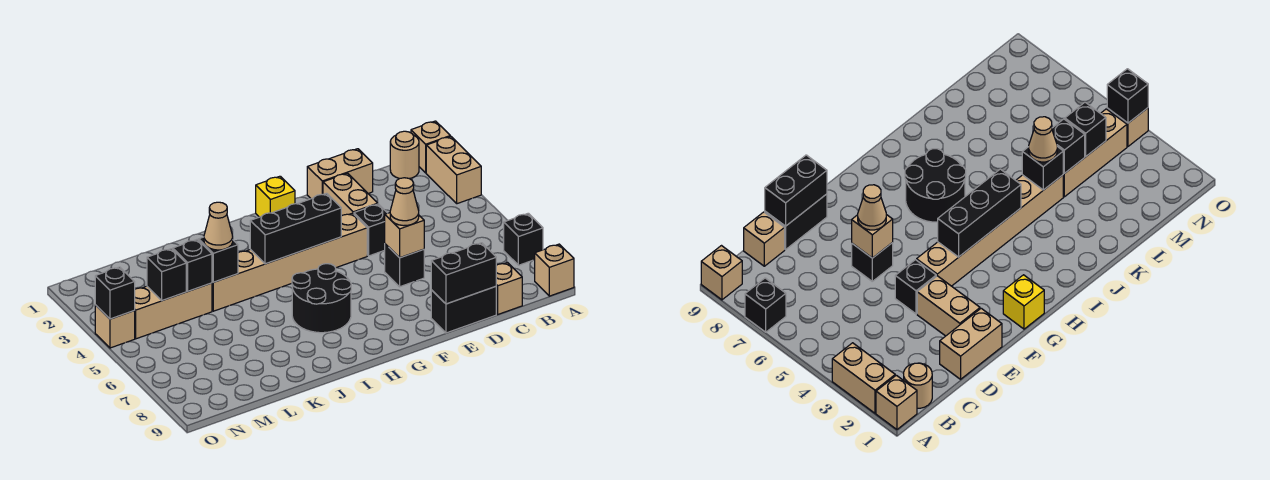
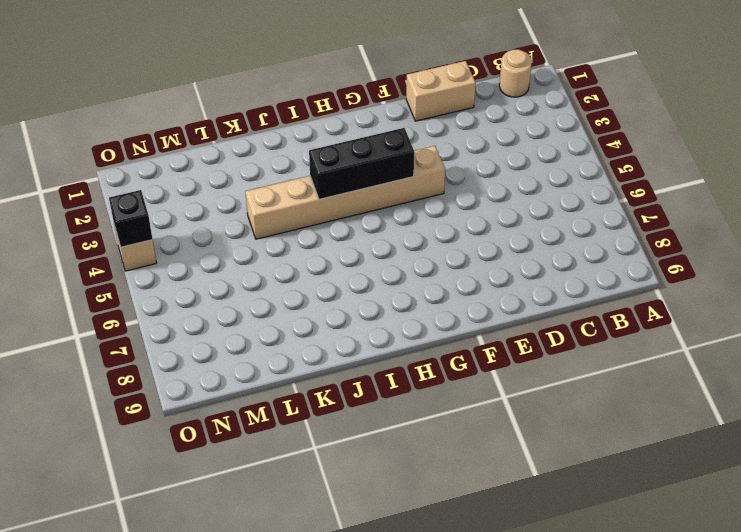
none -> tan brick A1 level 1
none -> tan brick A2:A3 level 1
none -> black brick A7 level 1

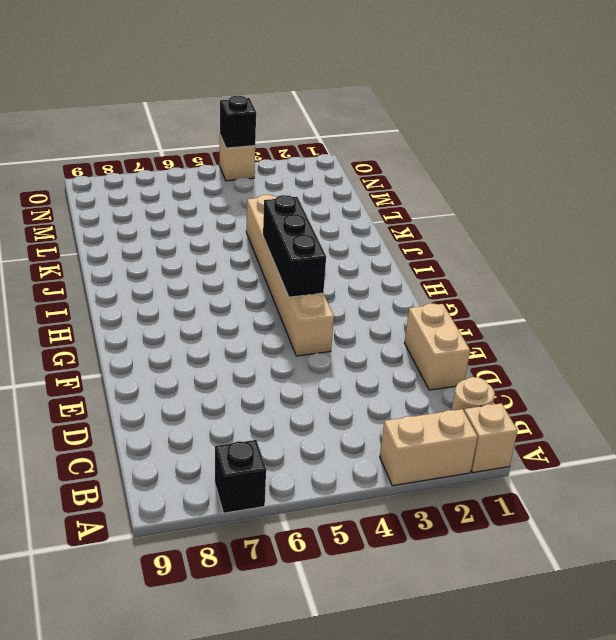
none -> tan brick A9 level 1
none -> tan brick C9 level 1
none -> black brick D9:E9 level 1

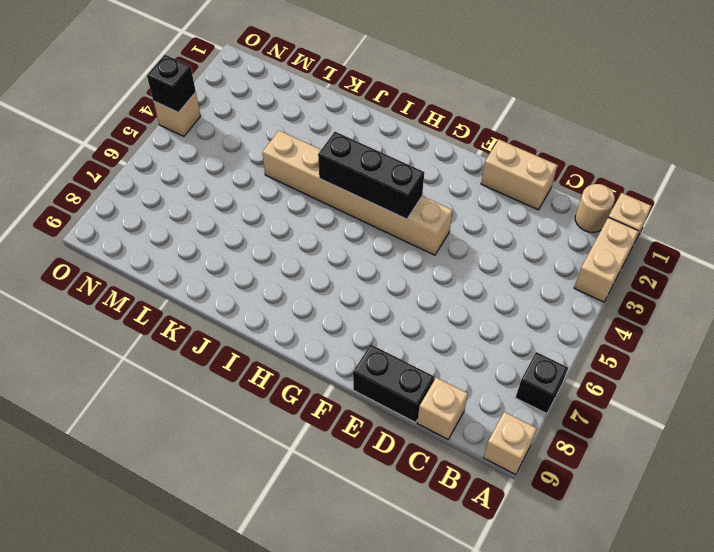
none -> tan brick E2:E3 level 1
none -> black brick E4 level 1
none -> black brick E6 level 1

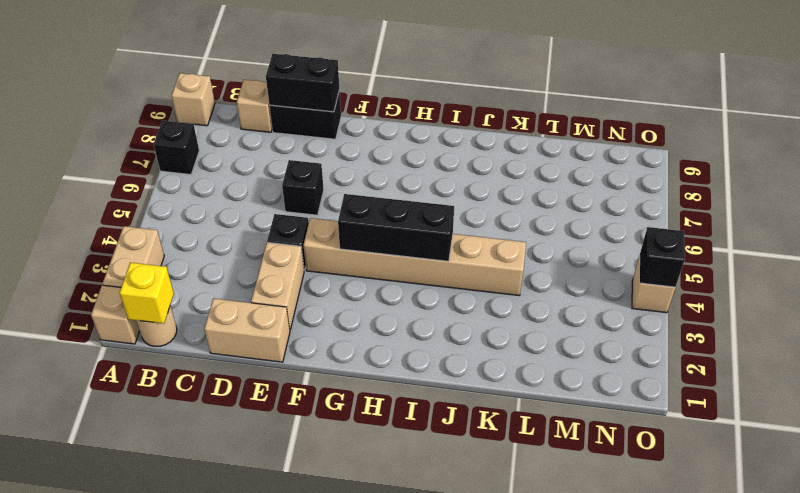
yellow brick B1 level 2 -> yellow brick G1 level 1
none -> black round brick H6:I7 level 1
none -> tan brick L4:N4 level 1
none -> tan brick E6 level 2

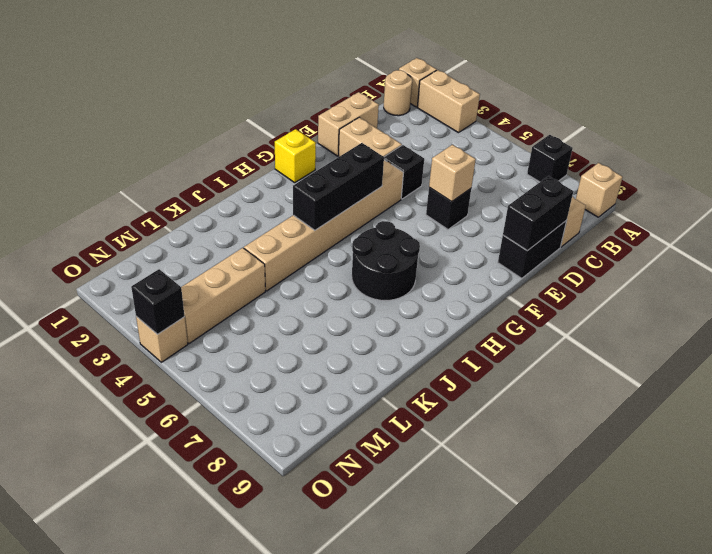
none -> black brick K4 level 2
none -> black brick L4 level 2
none -> black brick M4 level 2

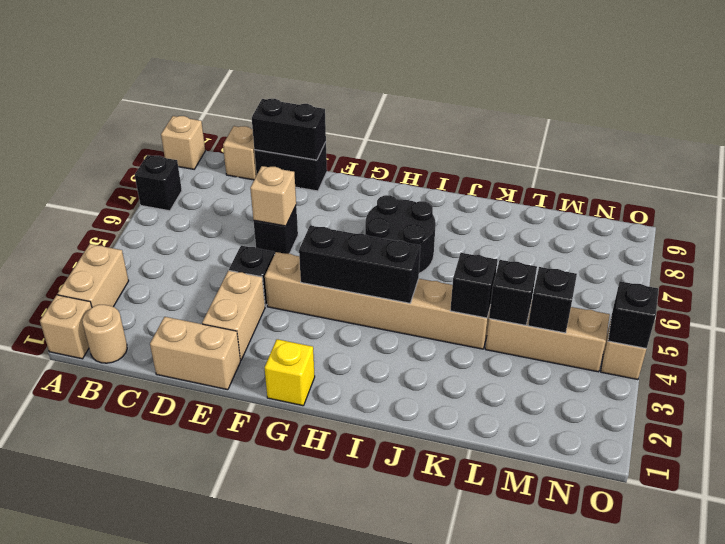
none -> tan cone E6 level 3
none -> tan cone K4 level 3

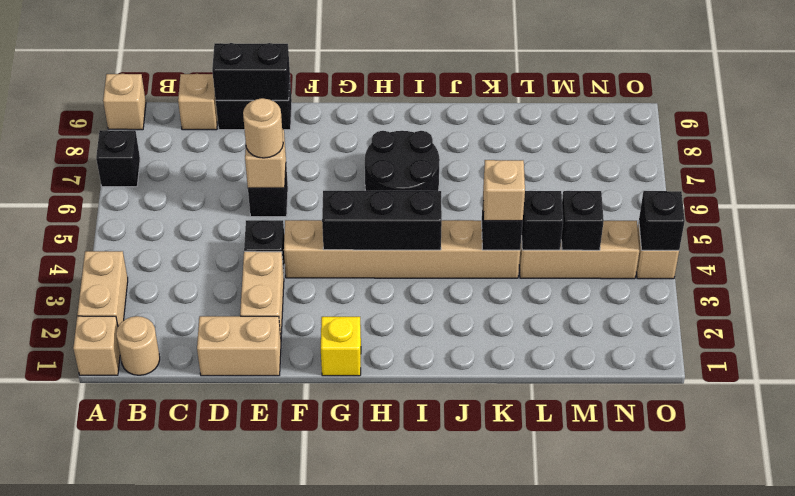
tan round brick E6 level 3 -> tan cone E6 level 3
tan brick K4 level 3 -> tan cone K4 level 3

